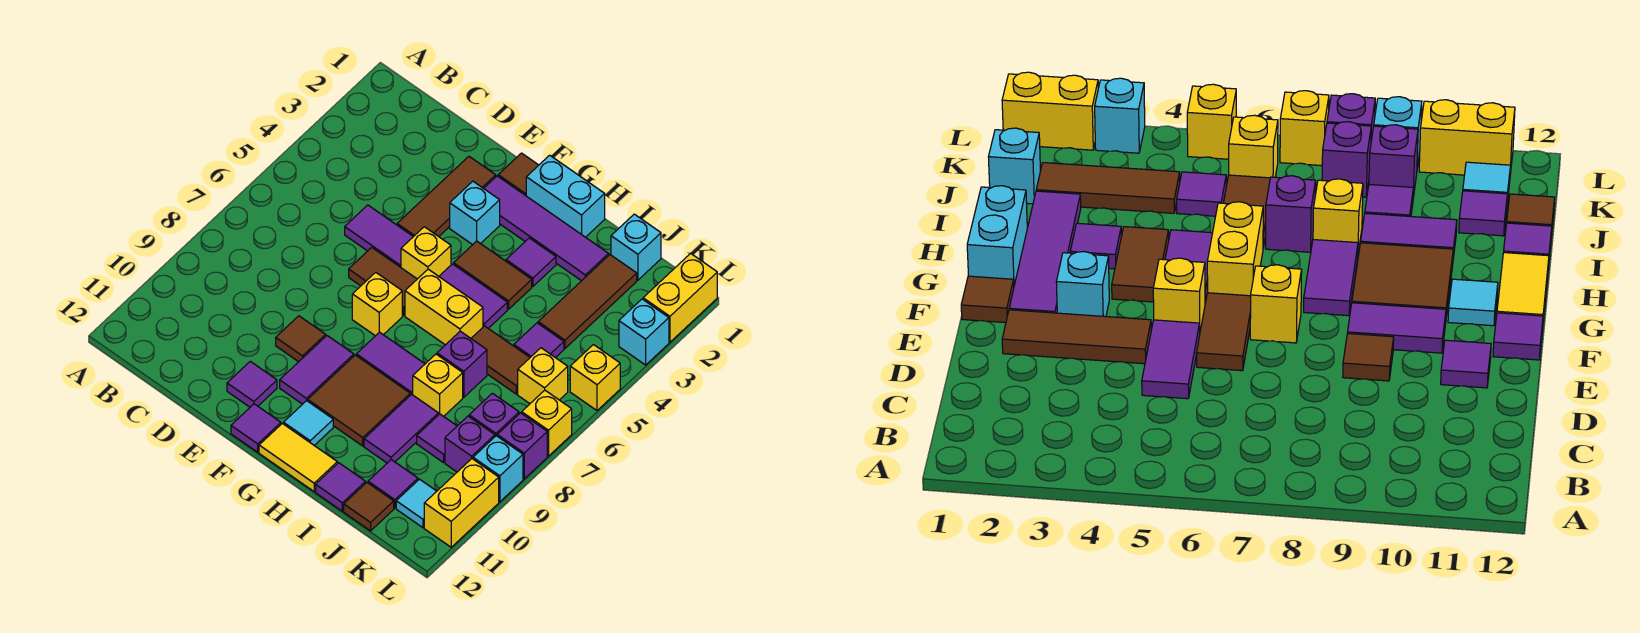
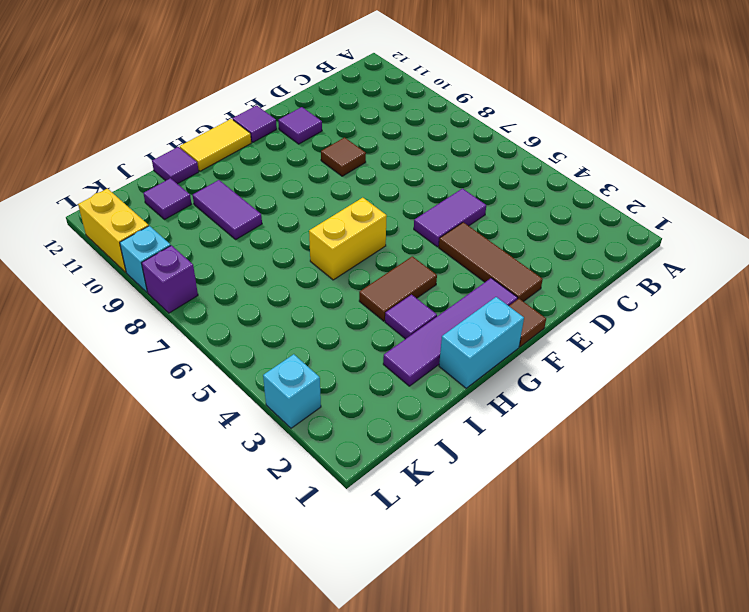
none -> brown tile E6:F6 level 1
none -> cyan brick F3 level 1
none -> yellow brick F5 level 1
none -> yellow brick F7 level 1

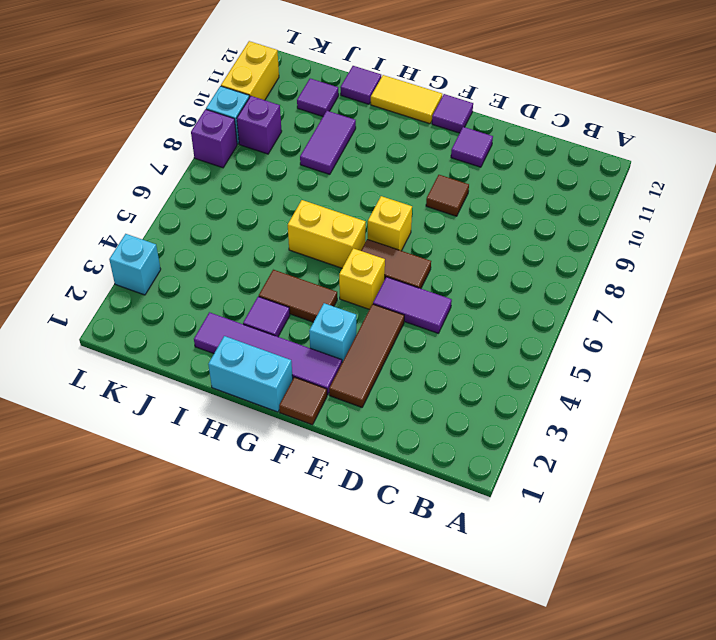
none -> purple tile F9:F10 level 1
none -> purple tile G5:H5 level 1
none -> purple tile G8:H8 level 1
none -> brown tile G9:H10 level 1

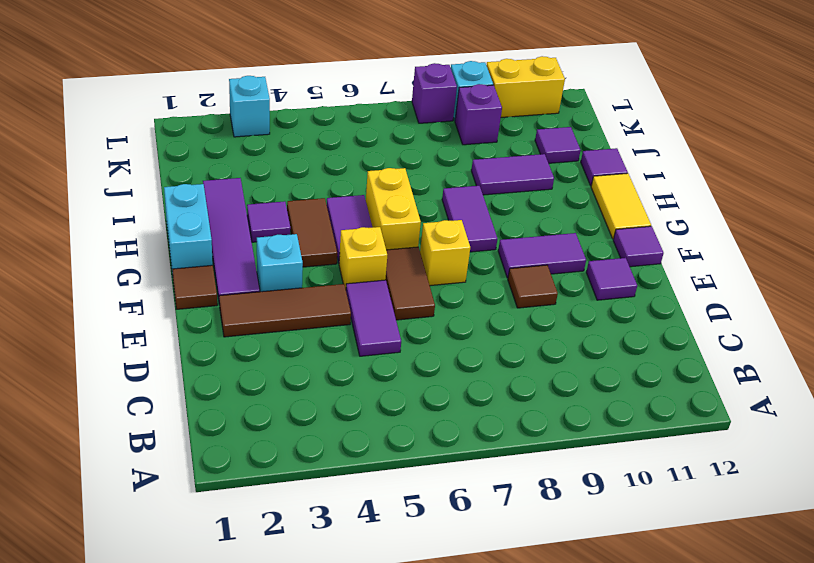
none -> brown tile G9:H10 level 1
none -> cyan tile G11 level 1
none -> brown tile I6:J6 level 1
none -> purple brick I7 level 1

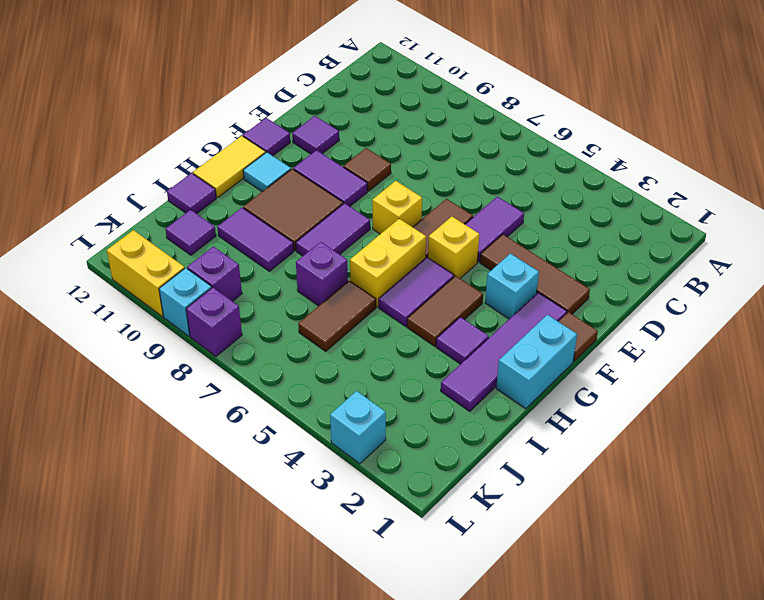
none -> yellow brick I8 level 1
none -> cyan brick J1 level 1
none -> brown tile J2:J4 level 1
none -> purple tile J5 level 1

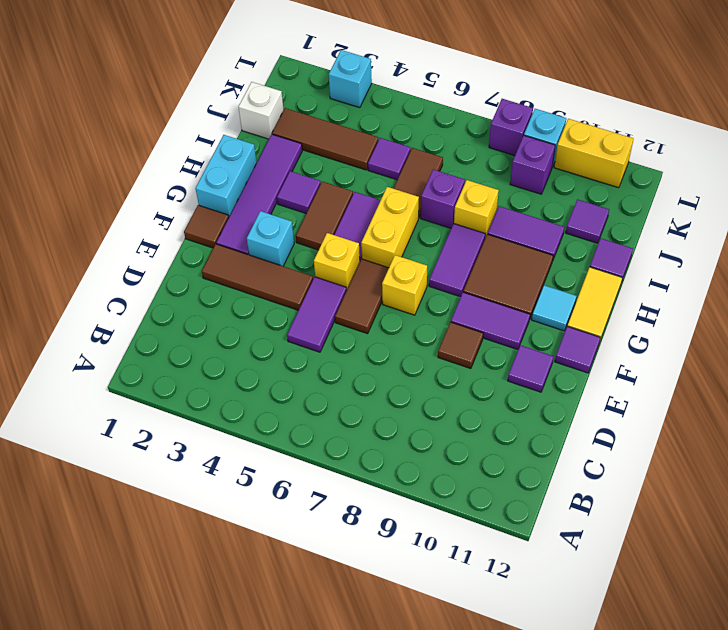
white brick J1 level 1 -> cyan brick J1 level 1
none -> purple tile J9 level 1
none -> brown tile J12 level 1
none -> yellow brick K6 level 1
none -> purple brick K8 level 1

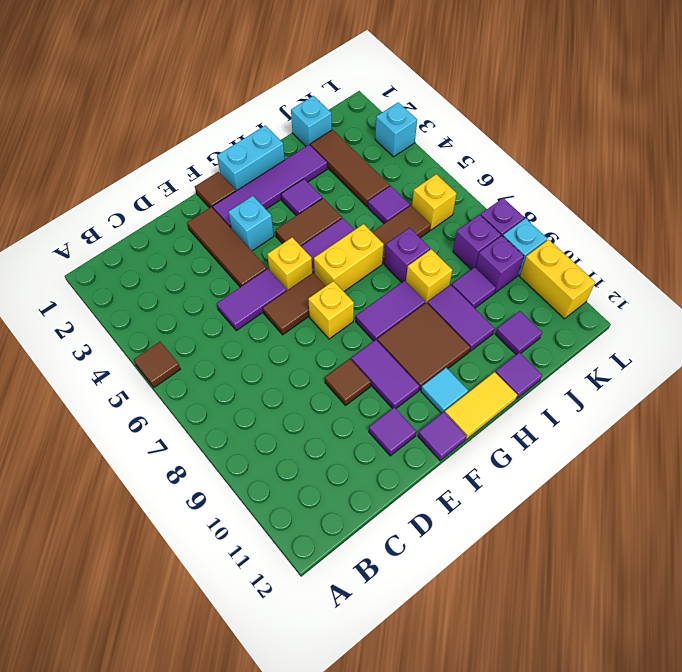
brown tile A5 level 1 -> brown tile J12 level 1
none -> cyan tile K11 level 1
none -> yellow brick L1:L2 level 1
none -> yellow brick L5 level 1
none -> yellow brick L7 level 1

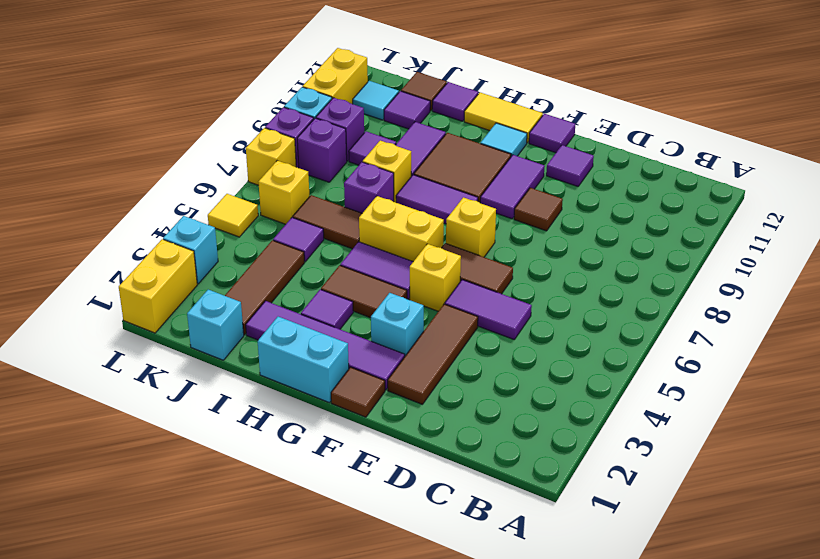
yellow tile L5 level 1 -> yellow brick L5 level 1

